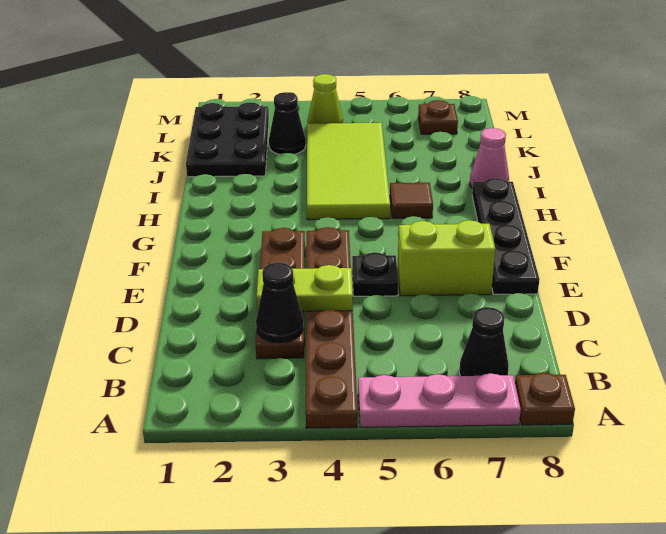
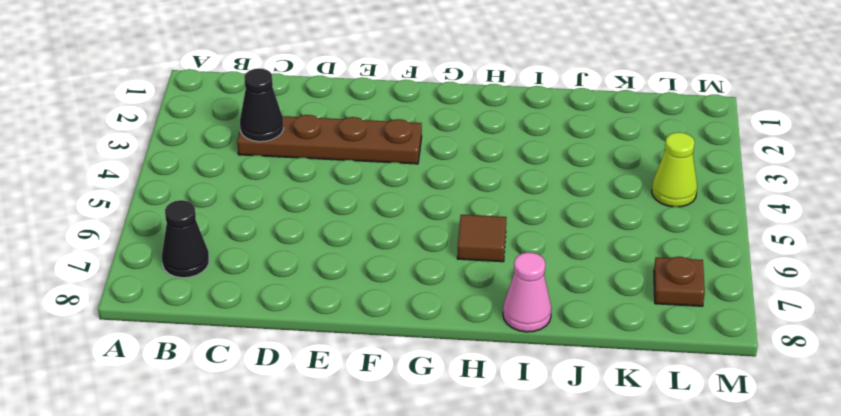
none -> brown plate A4:F4 level 1
none -> pink plate A5:A7 level 1
none -> brown plate A8 level 1

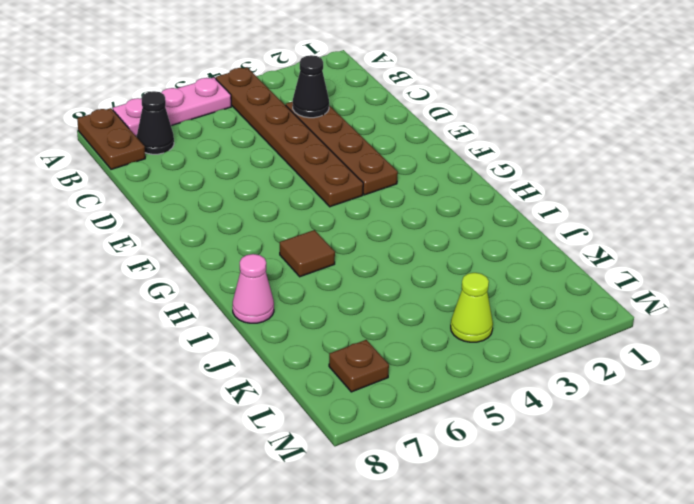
brown plate A8:B8 level 1 -> brown plate A8 level 1
none -> black plate E5 level 1
none -> lime brick E6:E7 level 1
none -> black plate E8:H8 level 1

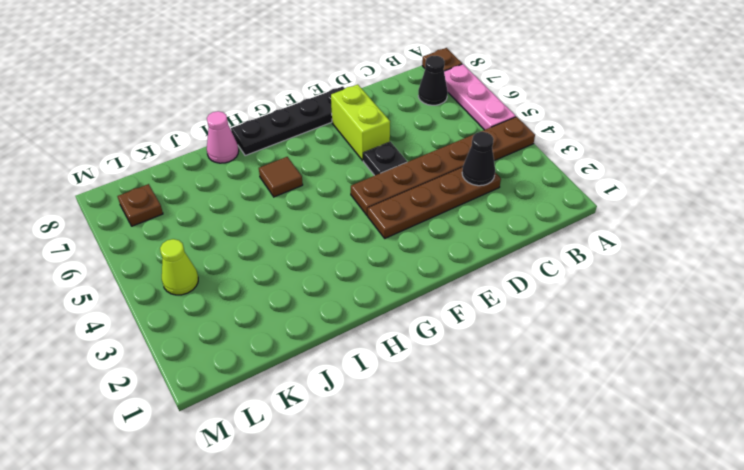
none -> lime tile H4:K5 level 1
none -> black plate J1:L2 level 1
none -> black cone K3 level 1

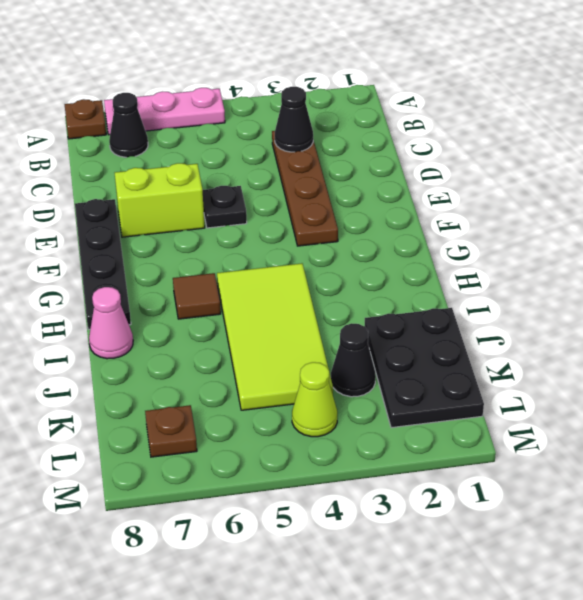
none -> brown plate A4:F4 level 1
none -> lime plate D3:D4 level 2

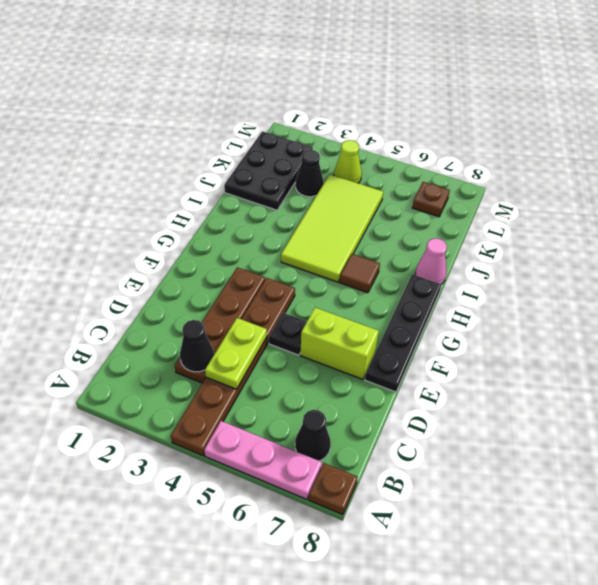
lime plate C4:D4 level 2 -> lime plate D3:D4 level 2

